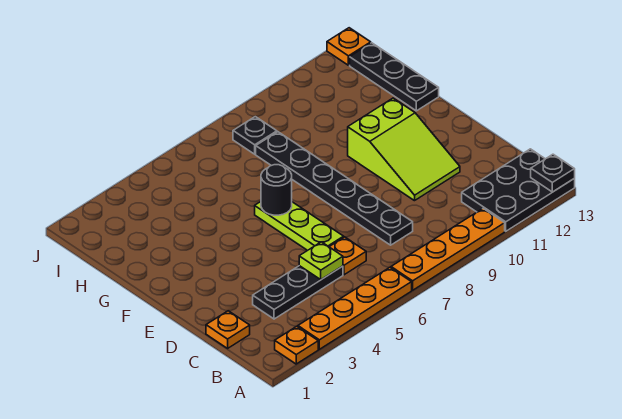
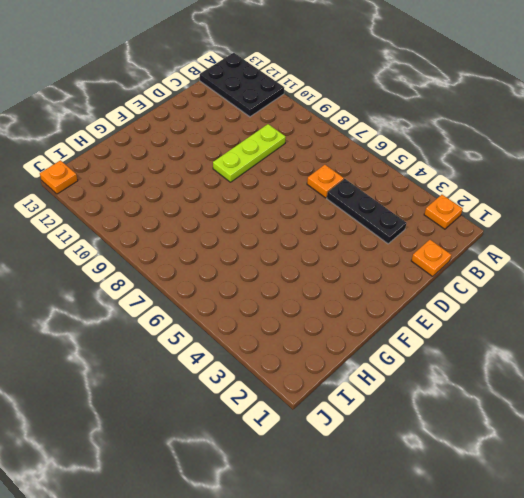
lime plate C9:E9 level 1 -> lime plate D6:F6 level 1
none -> orange plate A3:A6 level 1
none -> orange plate A7:A10 level 1
none -> black plate C8:H8 level 1

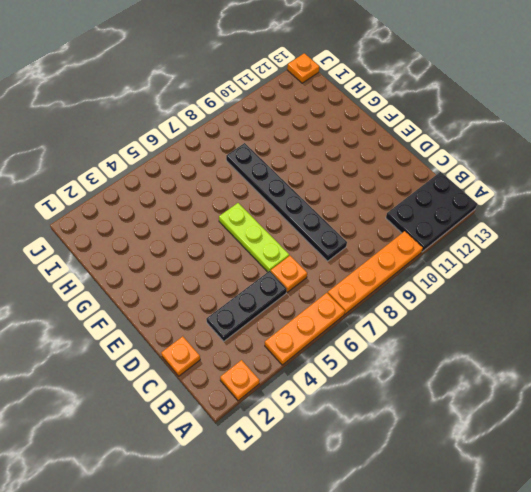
orange plate A4:A6 level 1 -> orange plate A3:A6 level 1
none -> lime slope D10:F11 level 1 top F
none -> black plate G13:I13 level 1
none -> black plate I8 level 1

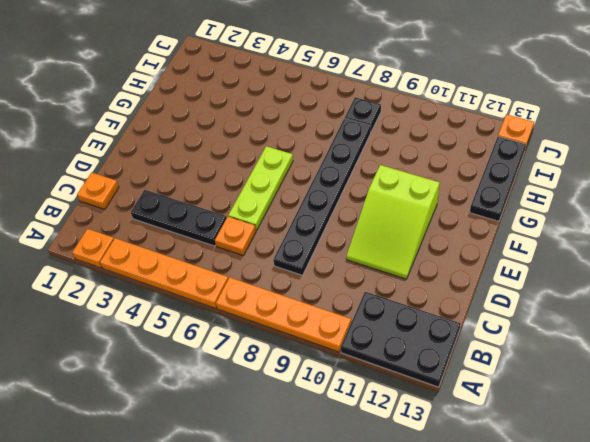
none -> black plate A13 level 2
none -> lime plate C5 level 2
none -> black round brick F6 level 2

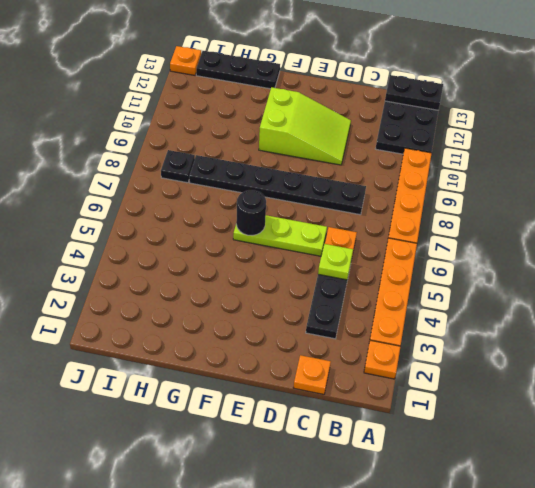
black plate A13:B13 level 2 -> black plate A13 level 2

